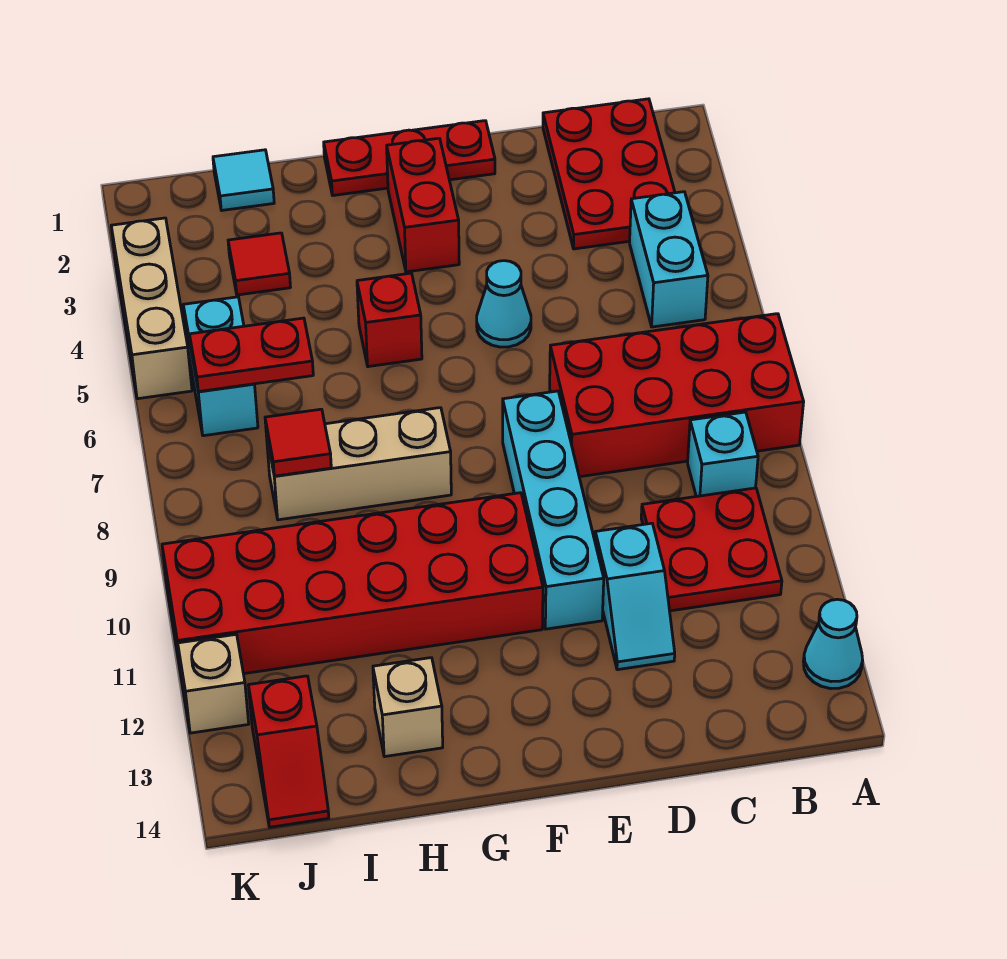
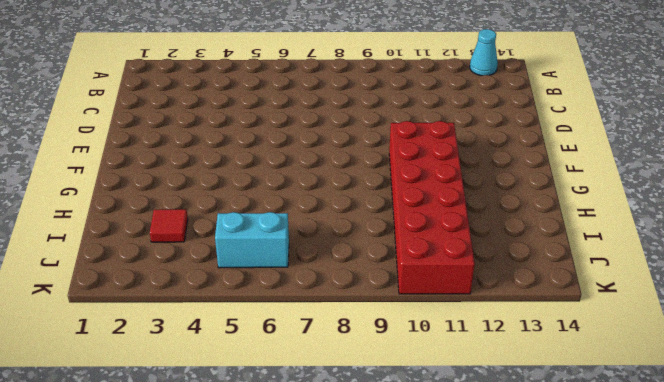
none -> red brick A7:D8 level 1
none -> red plate B1:C3 level 1
none -> cyan brick B4:B5 level 1

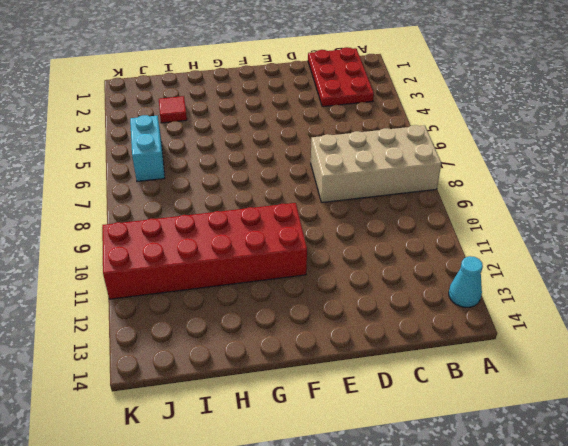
tan brick A7:D8 level 1 -> red brick A7:D8 level 1
none -> cyan brick B4:B5 level 1
none -> cyan brick B9 level 1
none -> red plate B10:C11 level 1

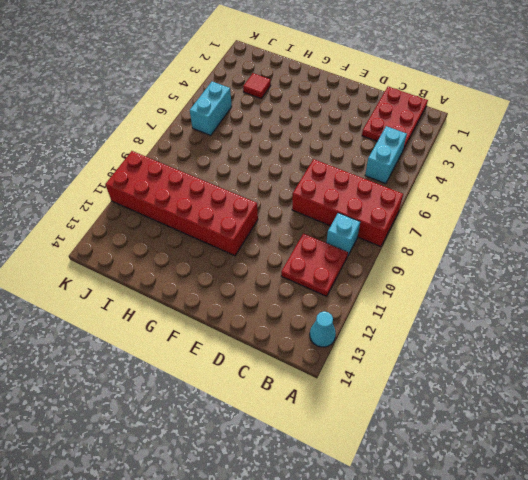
none -> cyan slope D11:D12 level 1 top 11
none -> red plate E1:G1 level 1
none -> cyan cone E5 level 1

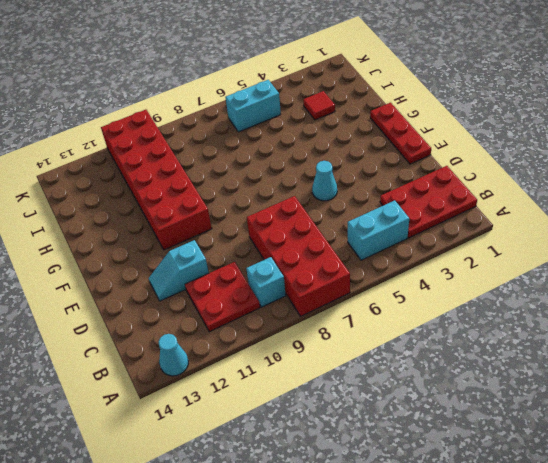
none -> cyan brick E8:E11 level 1
none -> red brick F2:F3 level 1
none -> red brick G5 level 1

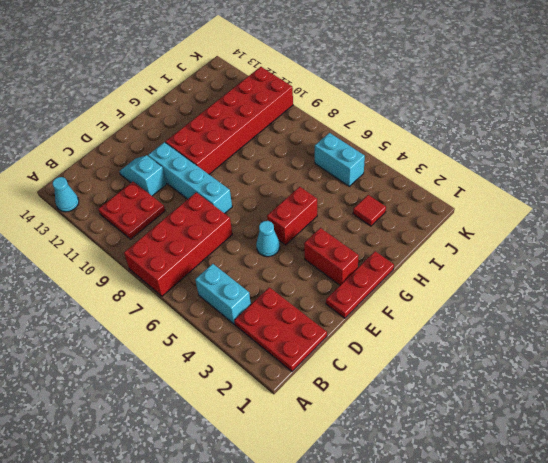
red brick F5:G5 level 1 -> red brick G5 level 1
none -> cyan brick B9 level 1
none -> tan brick G8:I8 level 1
none -> tan brick H13 level 1

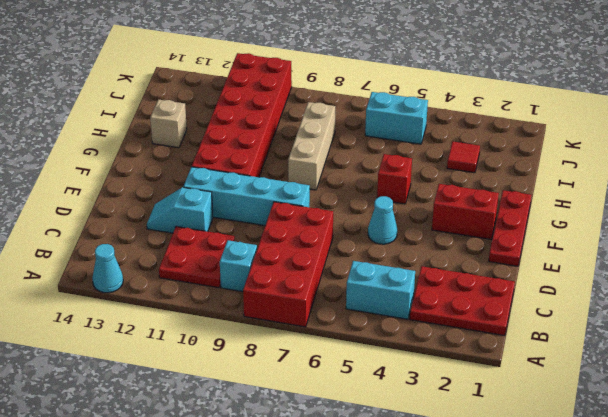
none -> cyan tile I1 level 1
none -> red slope J13:J14 level 1 top 13
none -> tan brick K3:K5 level 1

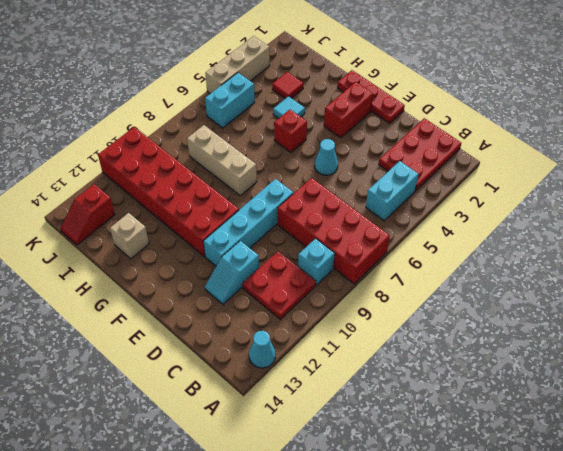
cyan tile H4 level 1 -> cyan tile I1 level 1
none -> tan brick K12 level 1
none -> red plate I6:J6 level 2
none -> red tile I8 level 2

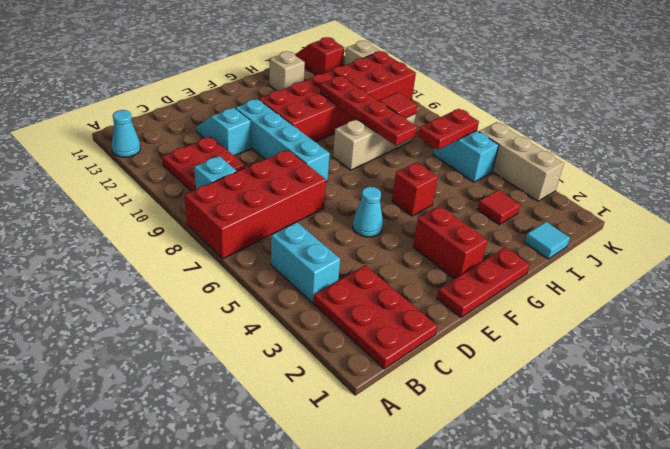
red plate H7:H10 level 2 -> none

